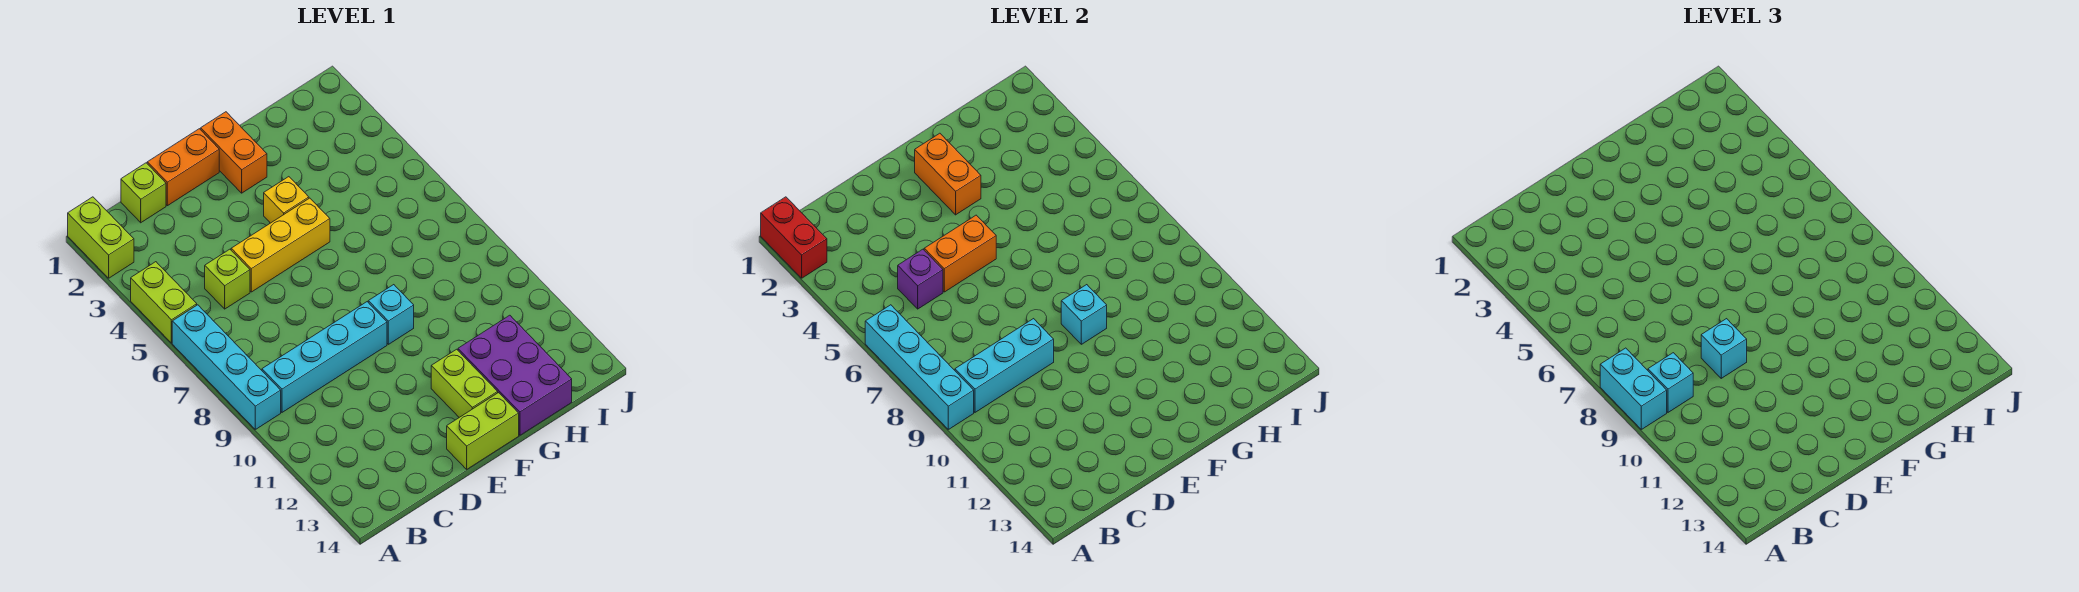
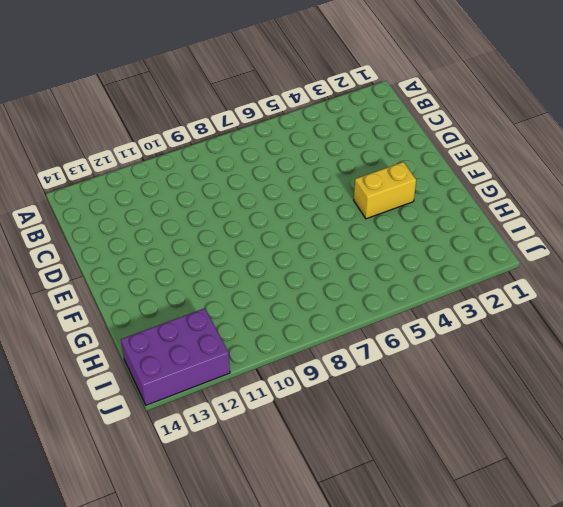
yellow brick F3:F4 level 1 -> yellow brick F4 level 1
purple brick I12:J14 level 1 -> purple brick G12:H14 level 1
none -> lime brick A1:A2 level 1
none -> lime brick A4:A5 level 1
none -> cyan brick A6:A9 level 1

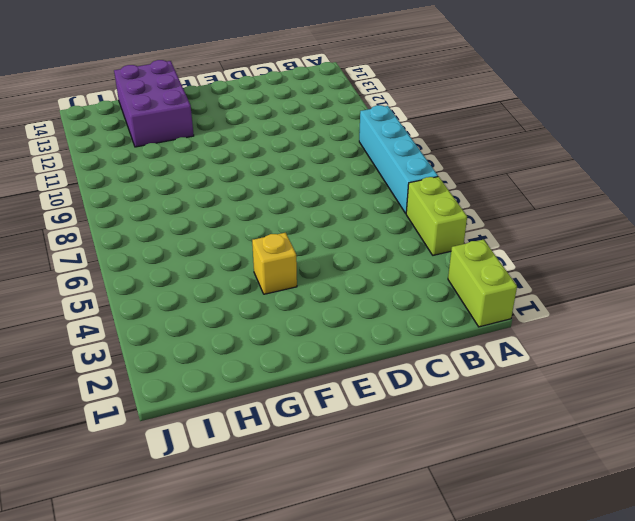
none -> cyan brick B9:E9 level 1
none -> lime brick C1 level 1
none -> lime brick C5 level 1

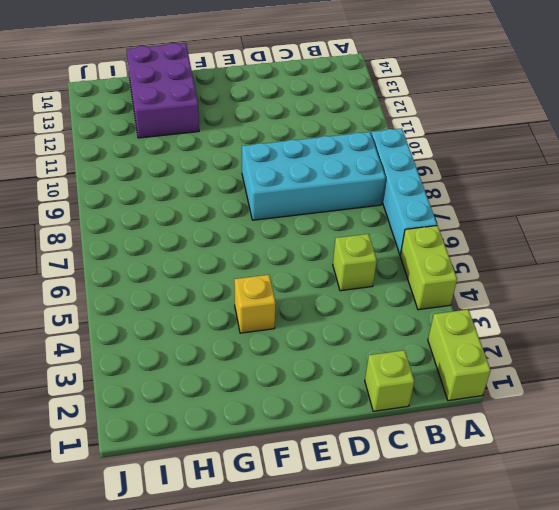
cyan brick B8:E9 level 1 -> cyan brick B9:E9 level 1
none -> orange brick D1:E1 level 1
none -> yellow brick D5:F5 level 1
none -> lime brick E14:F14 level 1

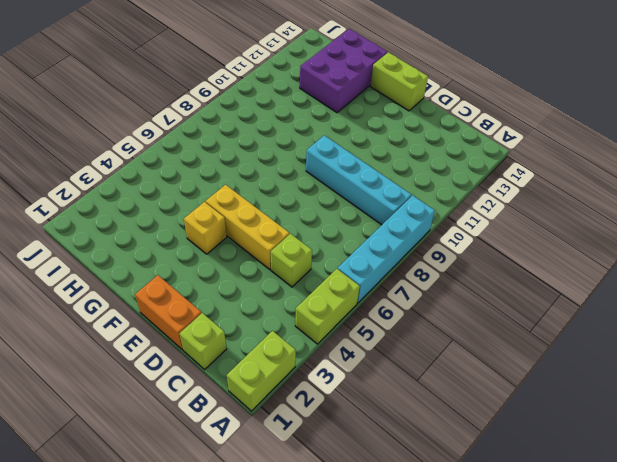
none -> orange brick F1:F2 level 1
none -> cyan brick F9 level 1
none -> lime brick F12:F13 level 1

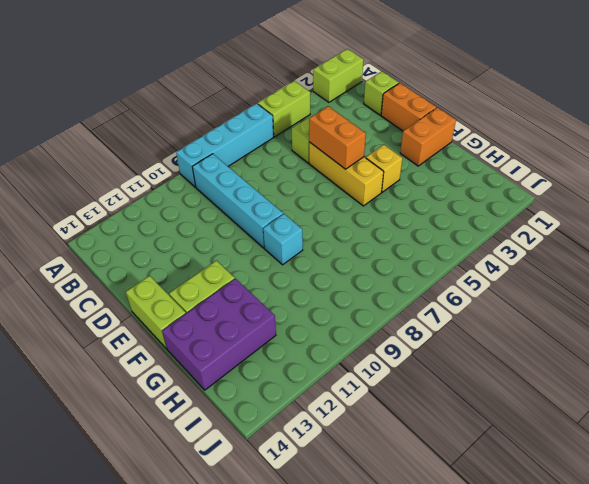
none -> red brick A1:A2 level 2
none -> cyan brick A6:A9 level 2
none -> cyan brick B9:D9 level 2

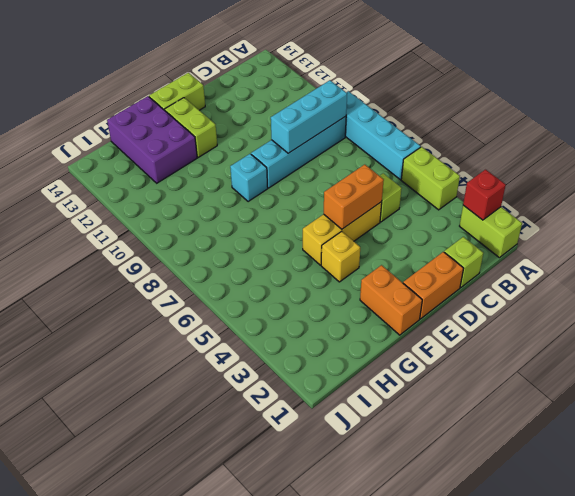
red brick A2 level 2 -> red brick A1:A2 level 2
none -> cyan brick A6:A9 level 2
none -> purple brick C5 level 2
none -> orange brick F2:F3 level 2

